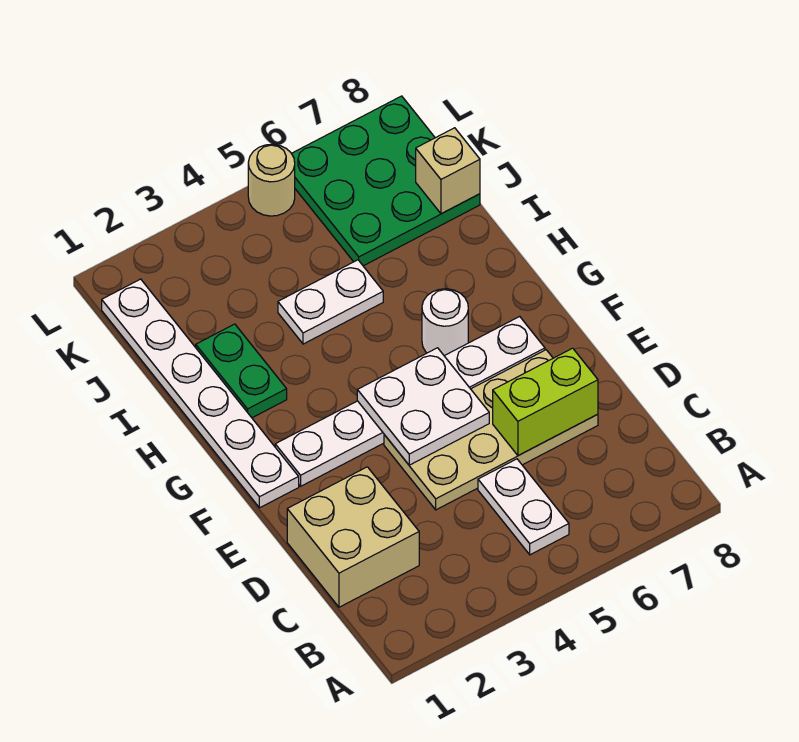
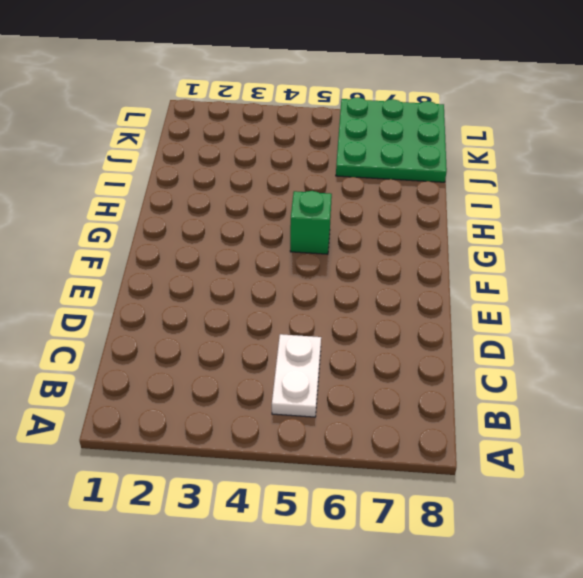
green brick G5 level 1 -> none
none -> tan brick C1:D2 level 1
none -> tan plate D4:E7 level 1
none -> white plate F1:K1 level 1

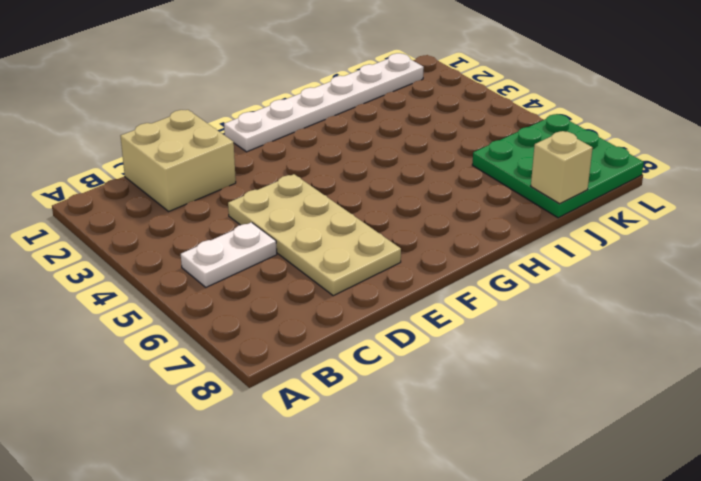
none -> white plate F2:F7 level 1
none -> white round brick G6 level 1
none -> green plate H2:I2 level 1

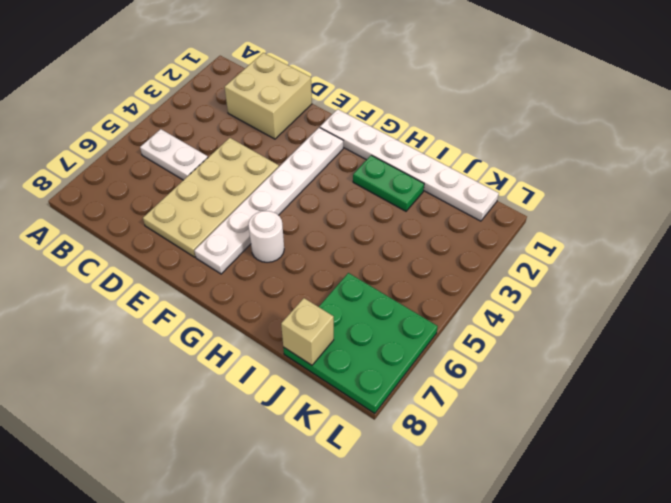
none -> white plate I4:I5 level 1
none -> tan round brick L5 level 1
none -> lime brick D6:D7 level 2

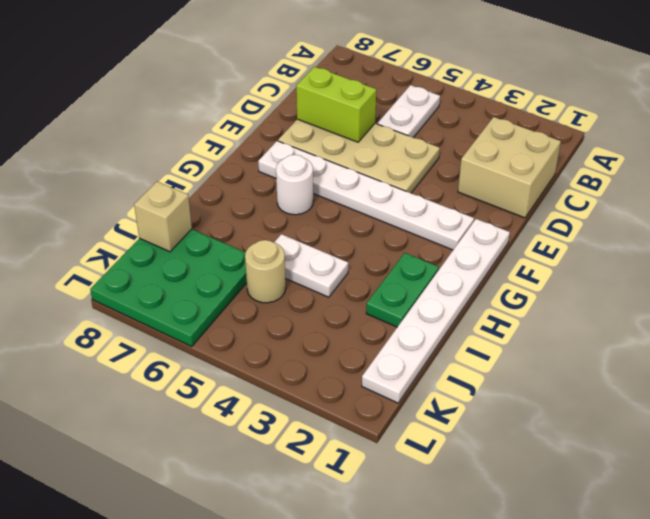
tan round brick J5 level 1 -> tan round brick L5 level 1
none -> white plate E4:F5 level 2

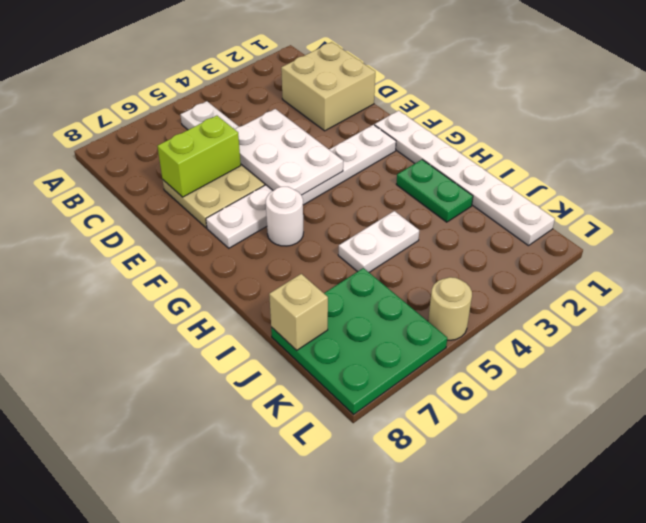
white plate D4:F5 level 2 -> white plate E4:F5 level 2

